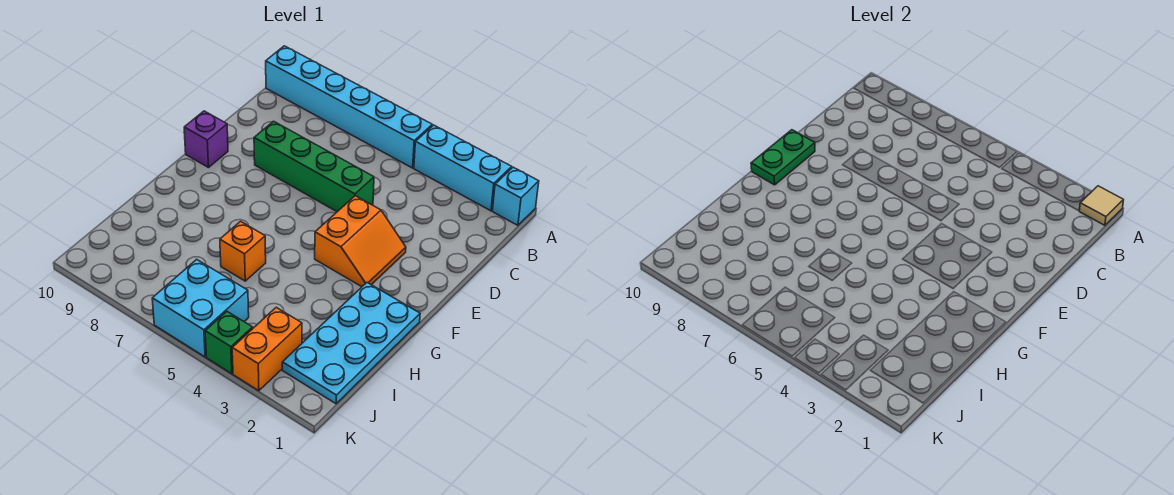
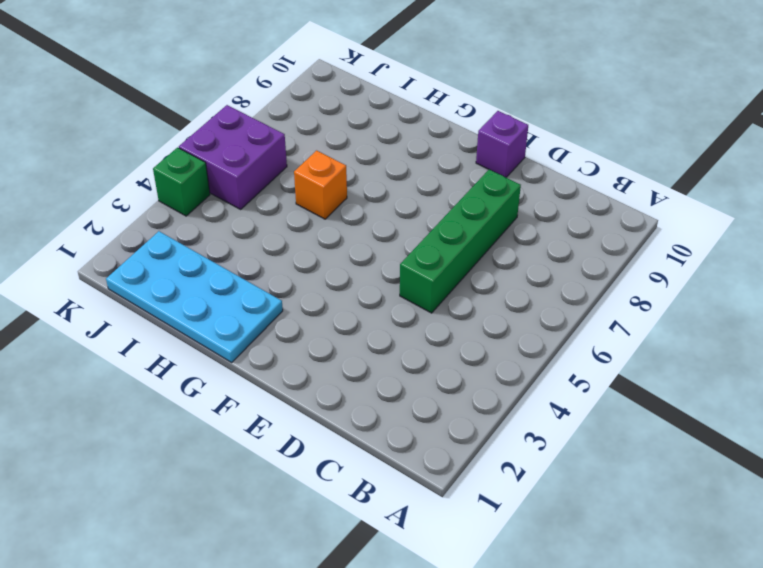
purple brick J5:K6 level 1 -> cyan brick J5:K6 level 1
none -> cyan brick A1 level 1
none -> cyan brick A2:A4 level 1
none -> cyan brick A5:A10 level 1

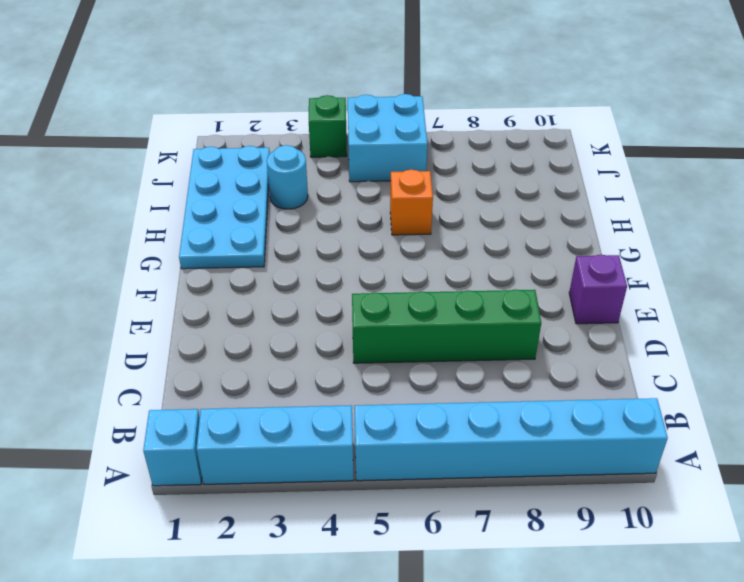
cyan round brick I3 level 1 -> none
none -> orange slope E3:F4 level 1 top 4
none -> orange brick J3:K3 level 1
none -> tan tile A1 level 2

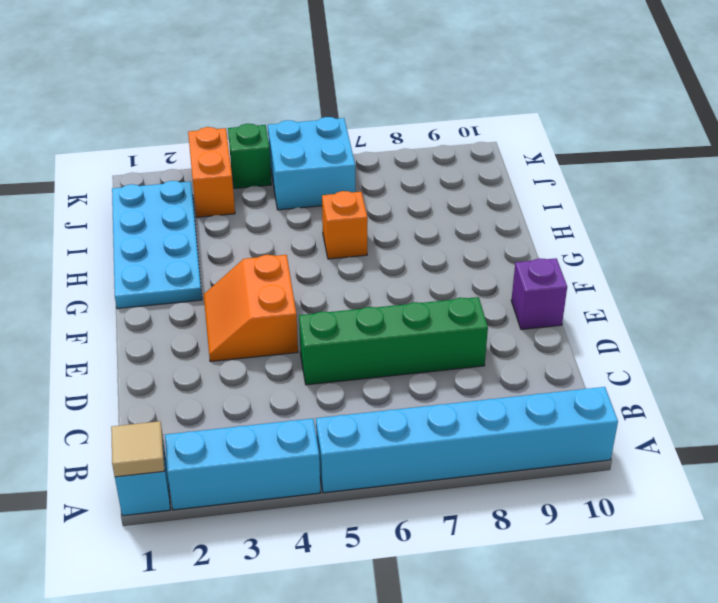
none -> green plate E10:F10 level 2

